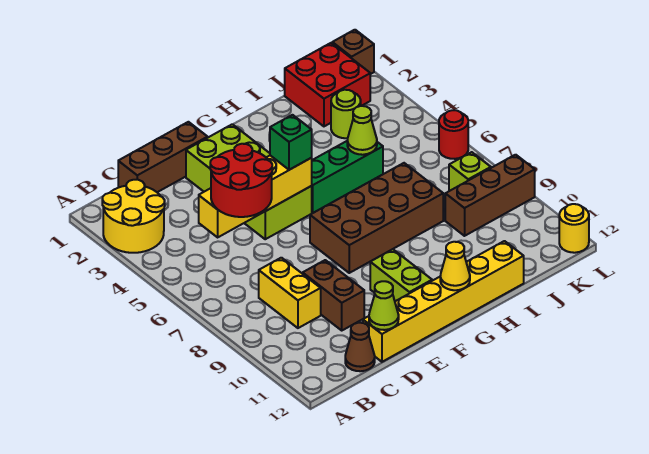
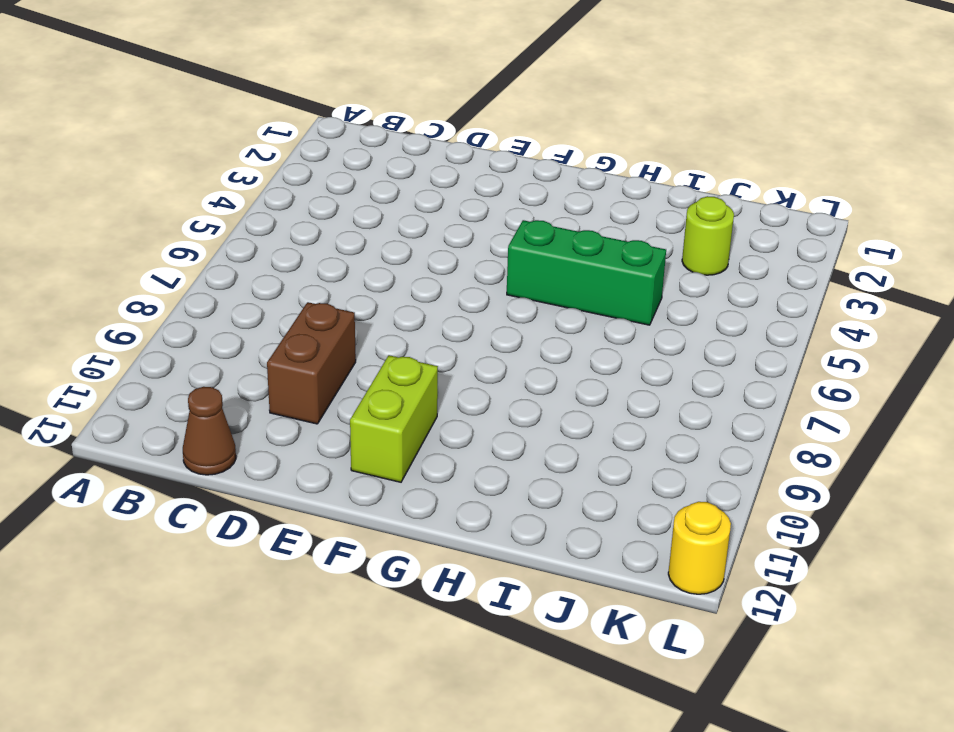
none -> yellow round brick A2:B3 level 1
none -> brown brick C1:E1 level 1
none -> yellow brick C8:C9 level 1

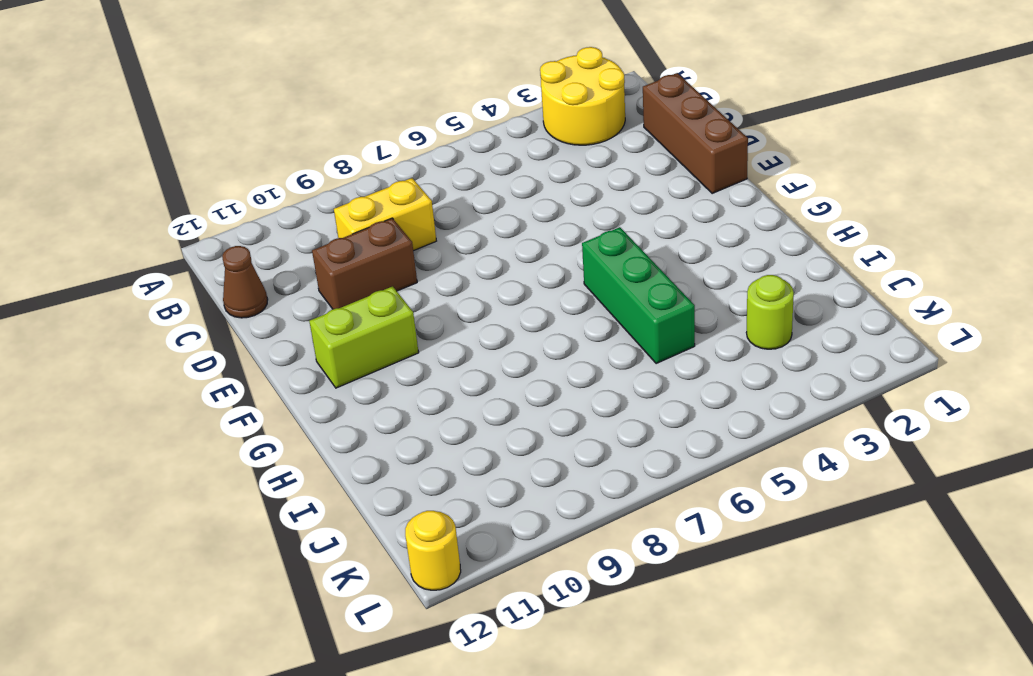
none -> yellow brick D12:I12 level 1
none -> lime brick E2:F5 level 1
none -> brown brick F7:I8 level 1

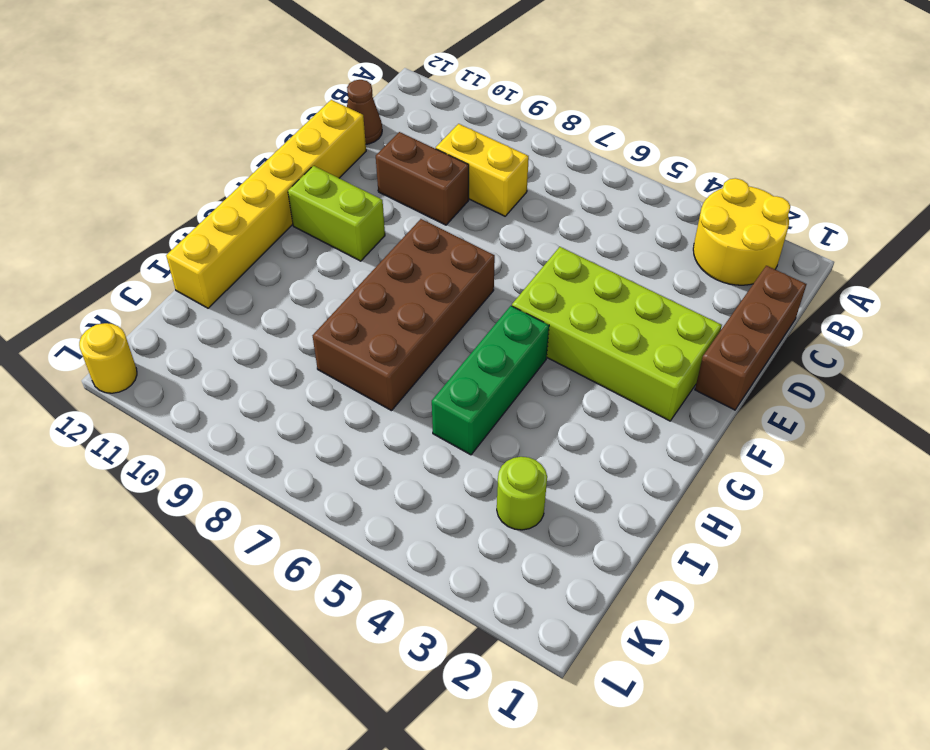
none -> red brick J1:K2 level 1
none -> brown brick J9:L9 level 1
none -> lime brick K8 level 1

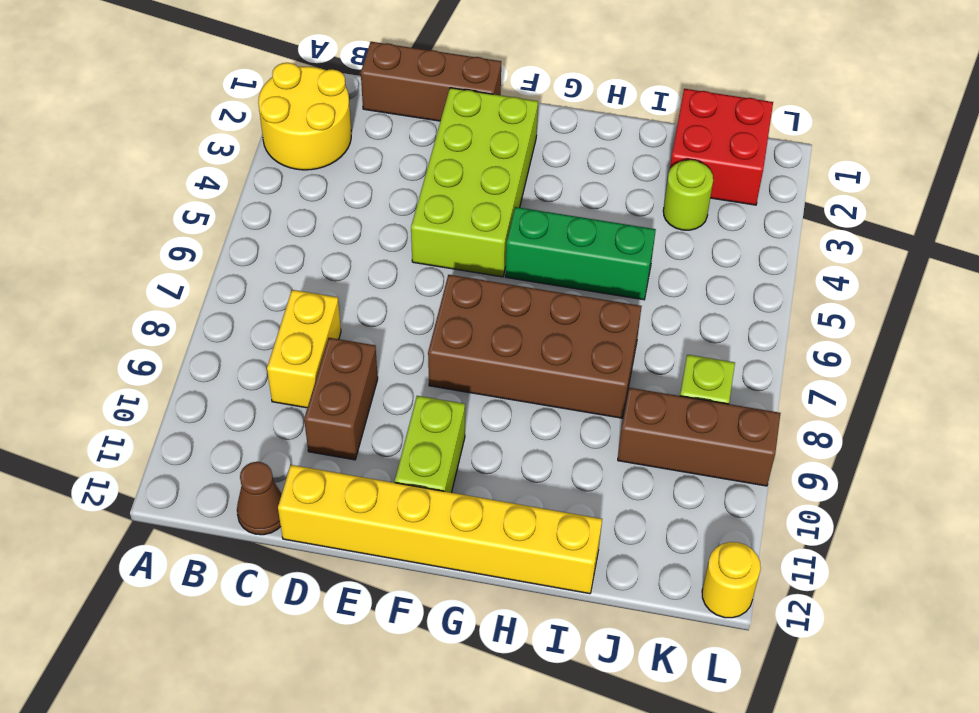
none -> brown brick L1 level 1
none -> red round brick L6 level 1
none -> yellow brick C5:F5 level 2

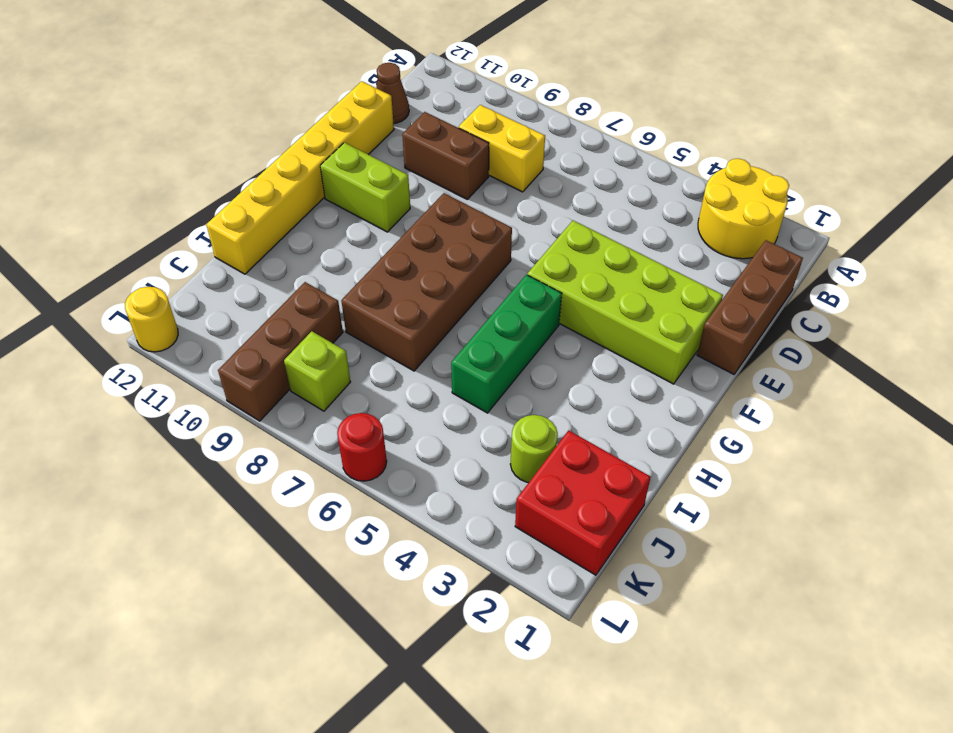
none -> brown brick L1 level 1
none -> yellow brick C5:F5 level 2
none -> lime cone D12 level 2

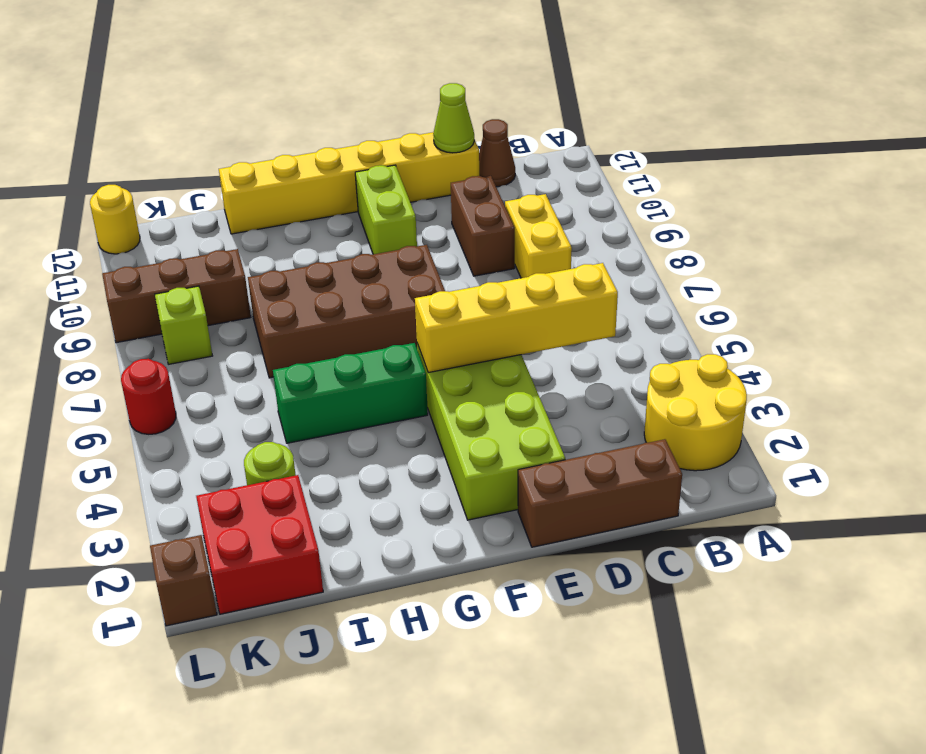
none -> yellow cone G12 level 2
none -> lime cone I5 level 2
none -> red round brick C5:D6 level 3

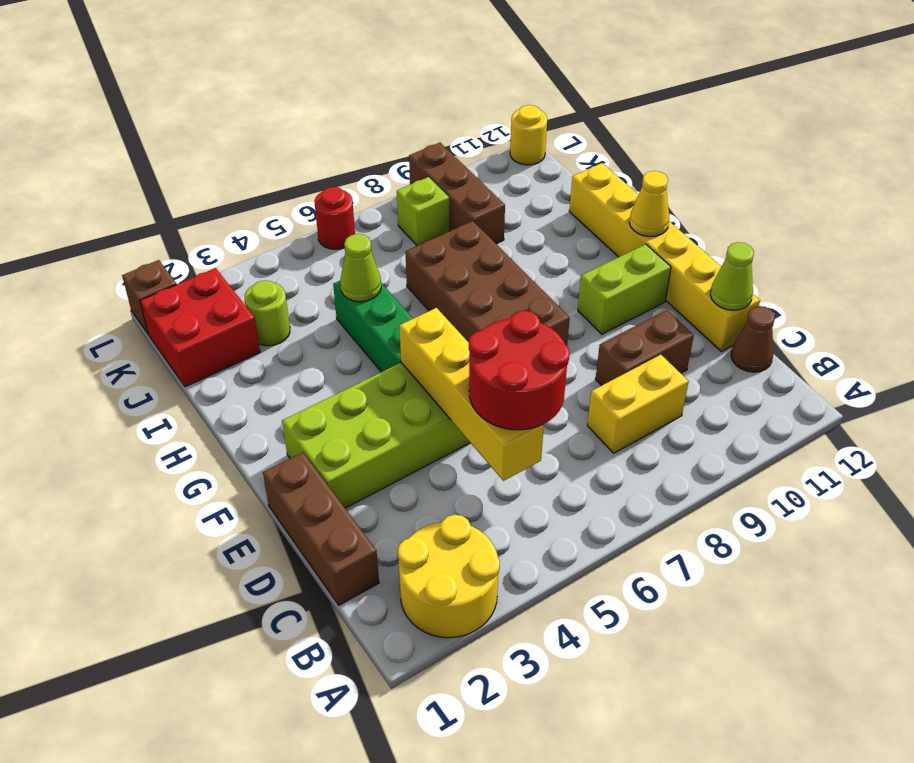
none -> green brick F5 level 3

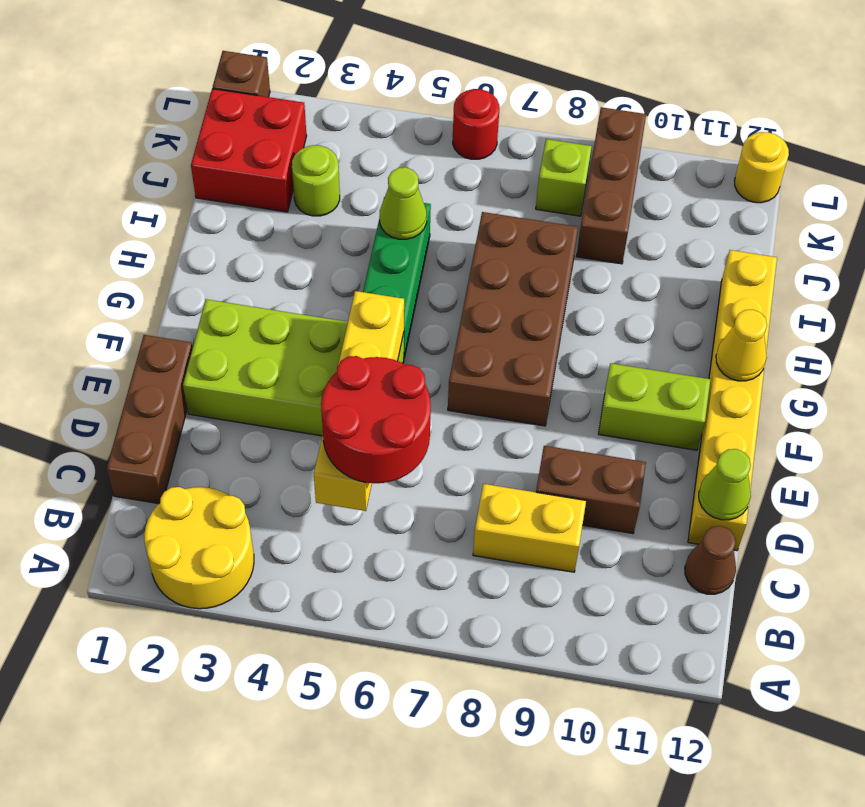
none -> green brick F5 level 3

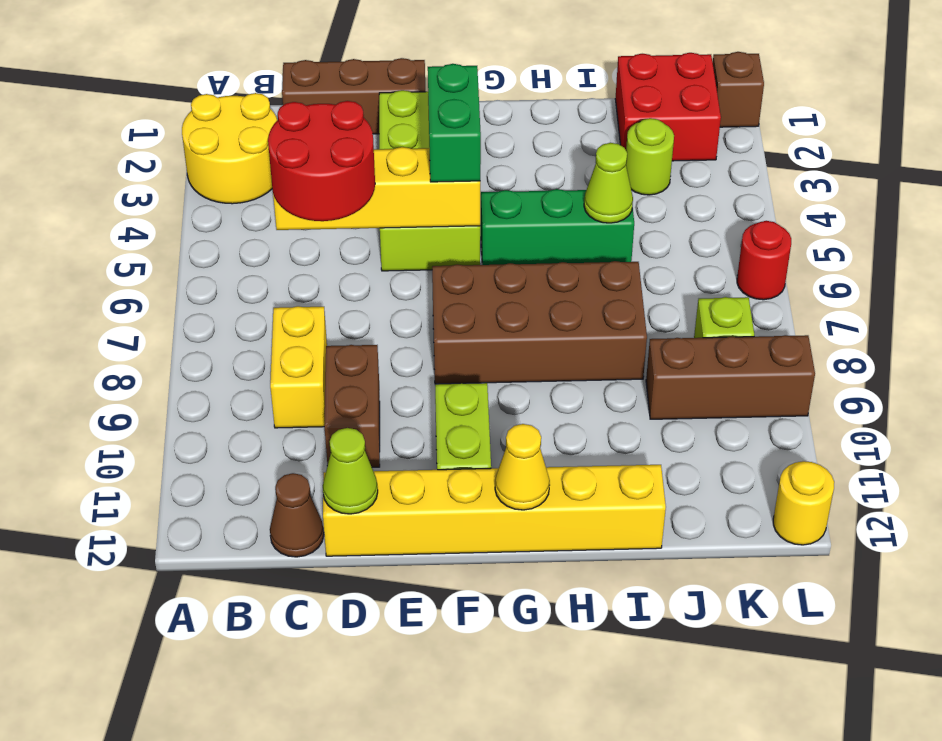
green brick F4:F5 level 3 -> green brick F5 level 3

